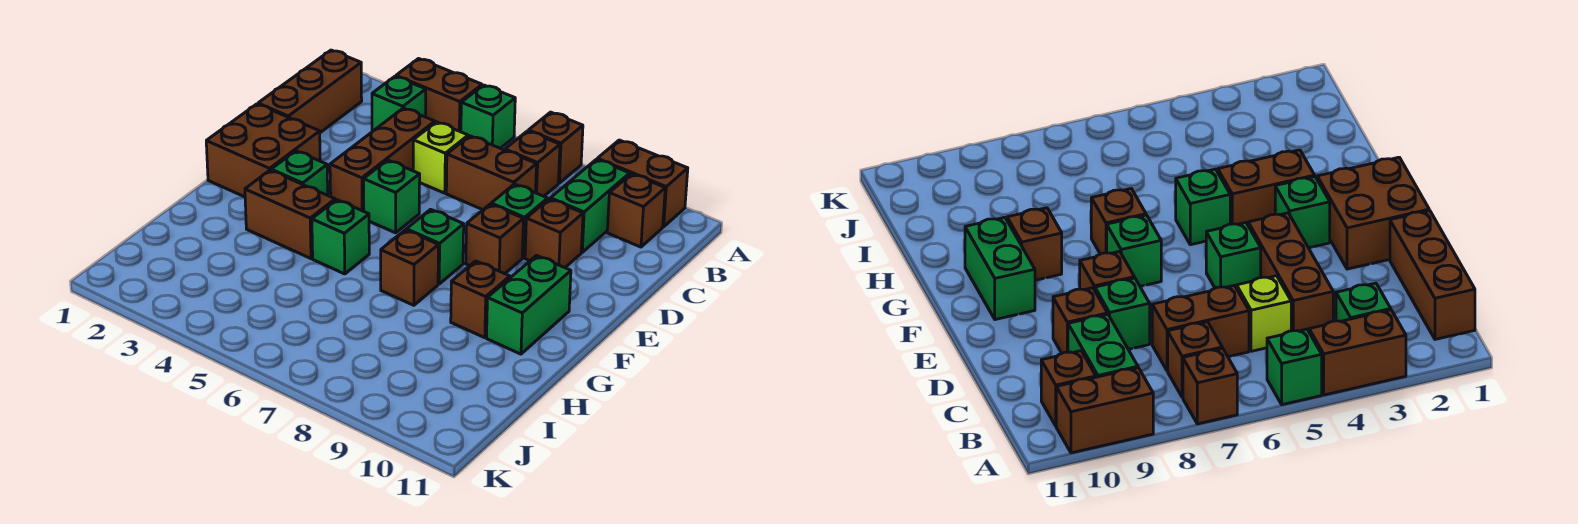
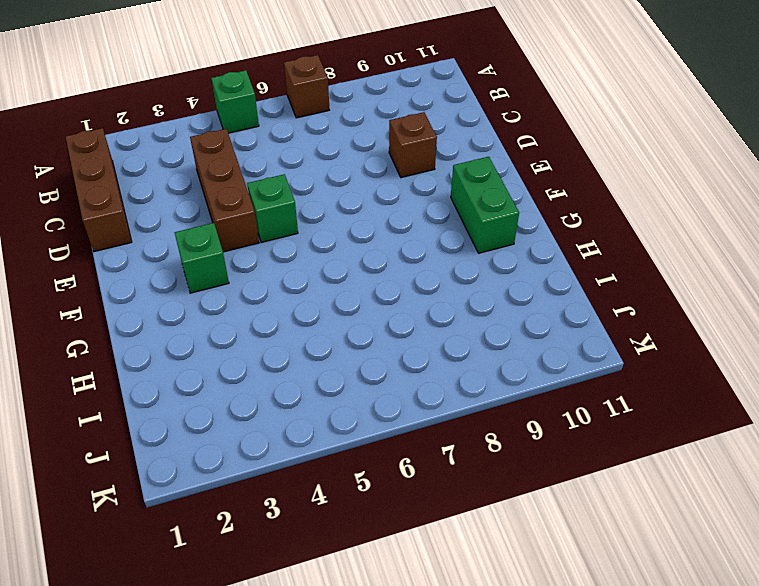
none -> brown brick A3:A4 level 1
none -> brown brick A9:A10 level 1
none -> green brick B3 level 1

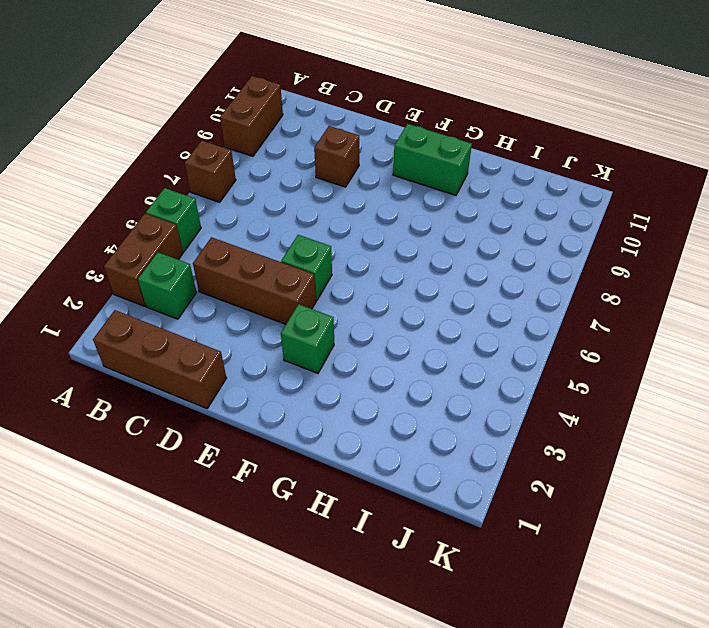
none -> brown brick B7 level 1
none -> green brick B9:C9 level 1
none -> brown brick B10 level 1

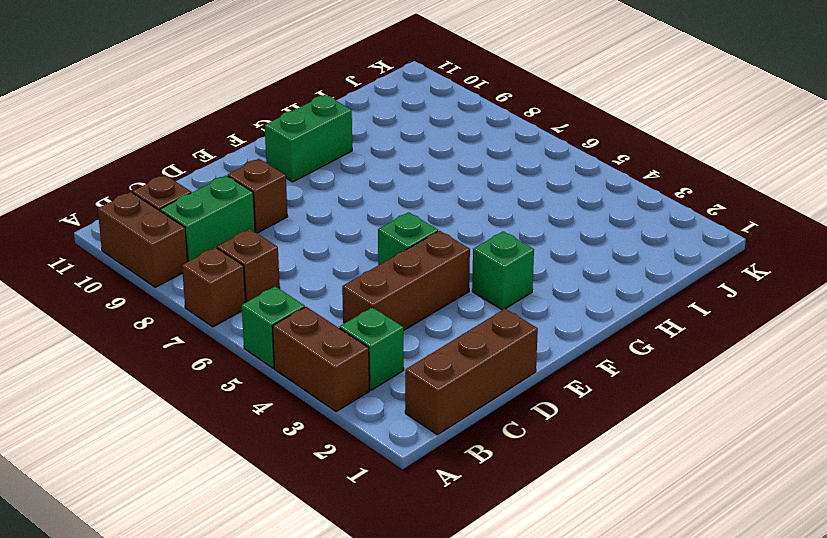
none -> lime brick C5 level 1
none -> brown brick C6:C7 level 1
none -> green brick D8 level 1

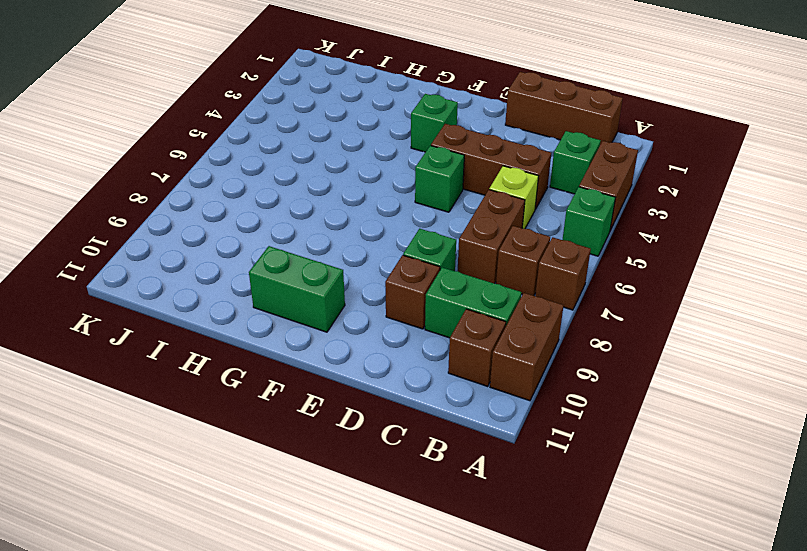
none -> brown brick E1:F2 level 1
none -> brown brick E8 level 1
none -> green brick F7 level 1

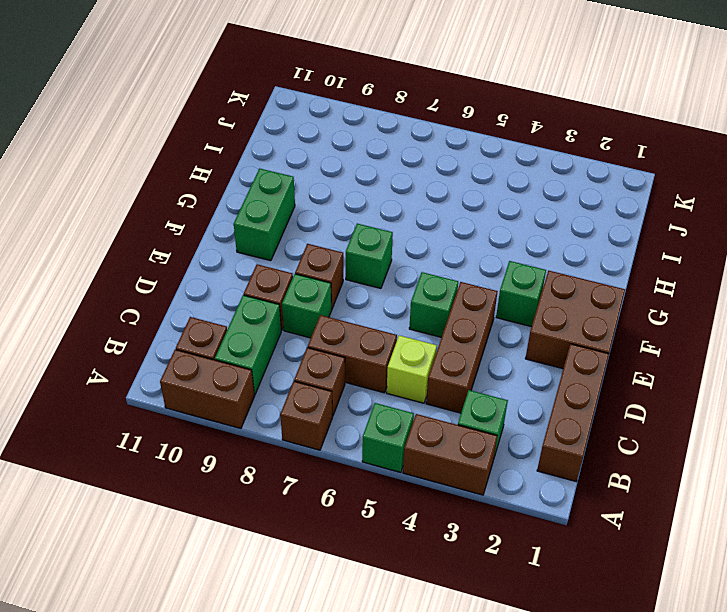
none -> brown brick G3:G4 level 1
none -> green brick G5 level 1
none -> brown brick G7 level 1

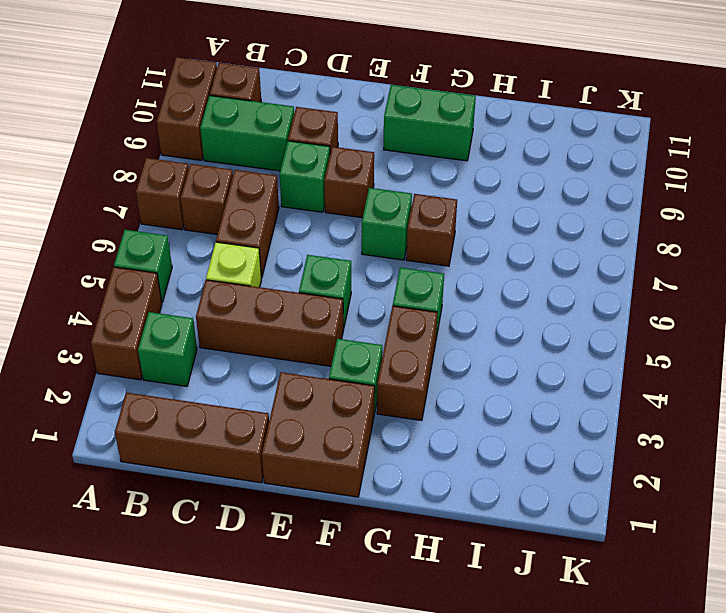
none -> brown brick G9 level 1

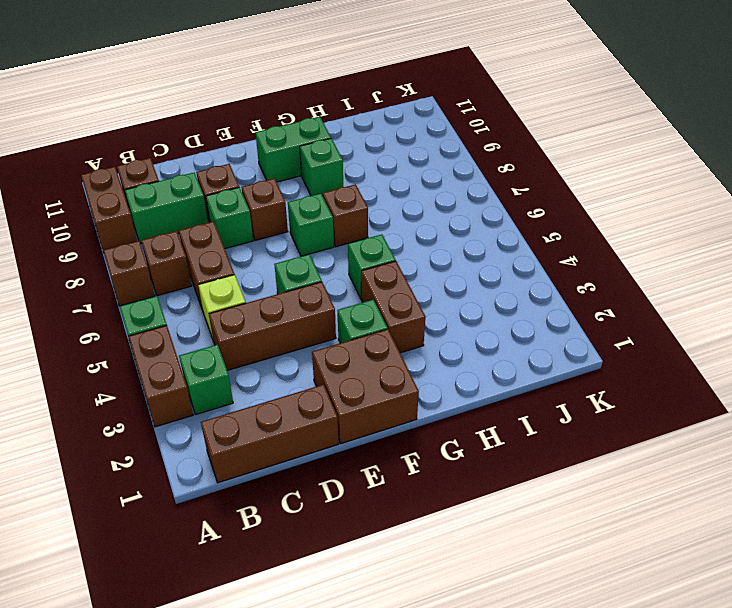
green brick G9 level 1 -> brown brick G9 level 1

